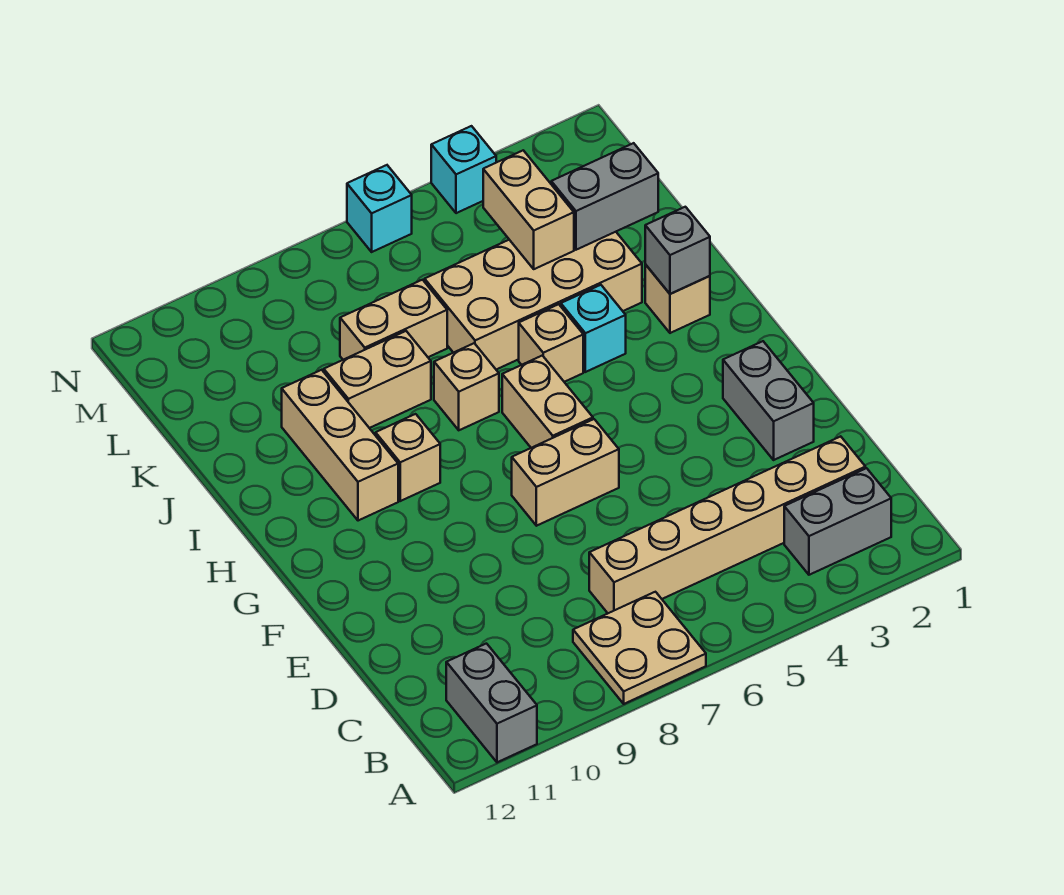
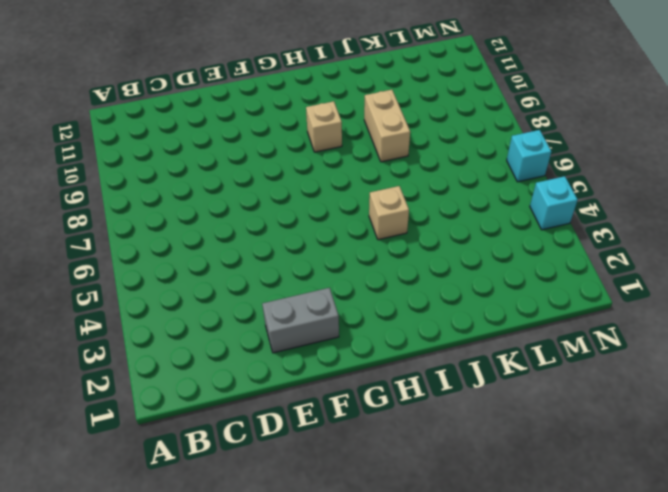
none -> tan plate A7:B8 level 1
none -> grey brick A11:B11 level 1
none -> grey brick B2:B3 level 1

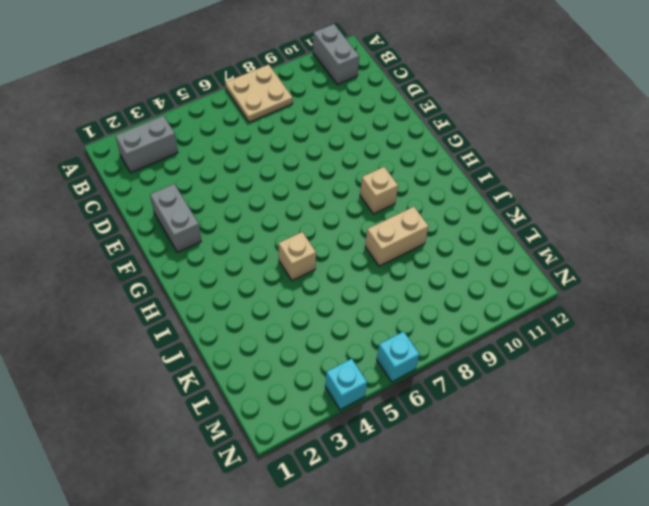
none -> tan brick C2:C7 level 1
none -> tan brick F6:F7 level 1
none -> tan brick G6:H6 level 1

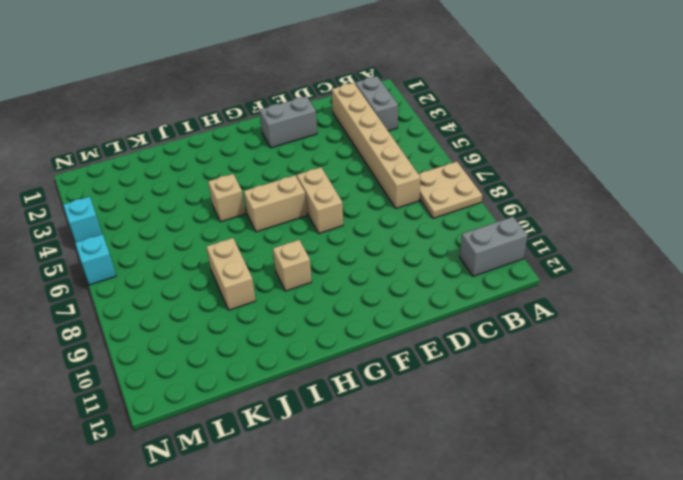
none -> tan brick H10:J10 level 1
none -> tan brick I2 level 1
none -> cyan brick I4 level 1

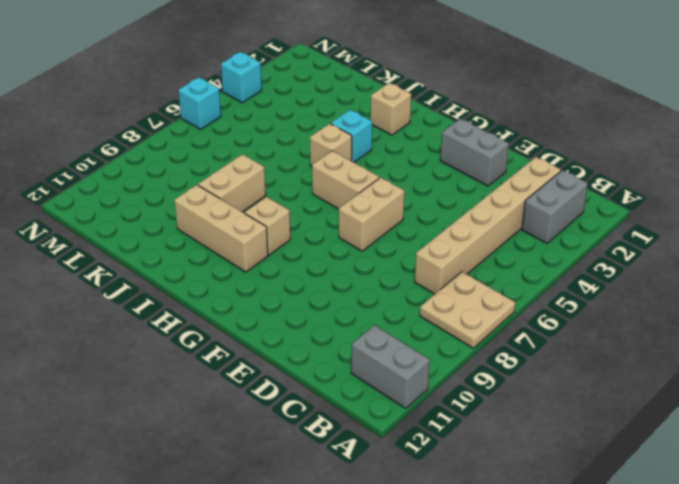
none -> tan brick I7 level 1
none -> tan brick J3:K6 level 1
none -> tan brick K7:K8 level 1

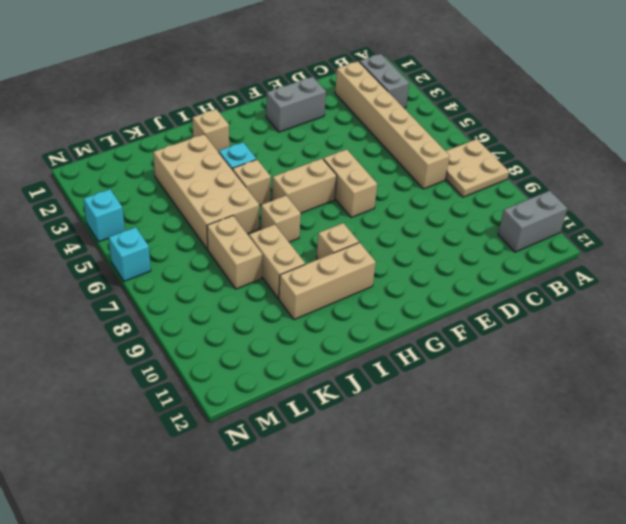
none -> grey brick I2 level 2
none -> grey brick K2:K3 level 2
none -> tan brick K4:L4 level 2

